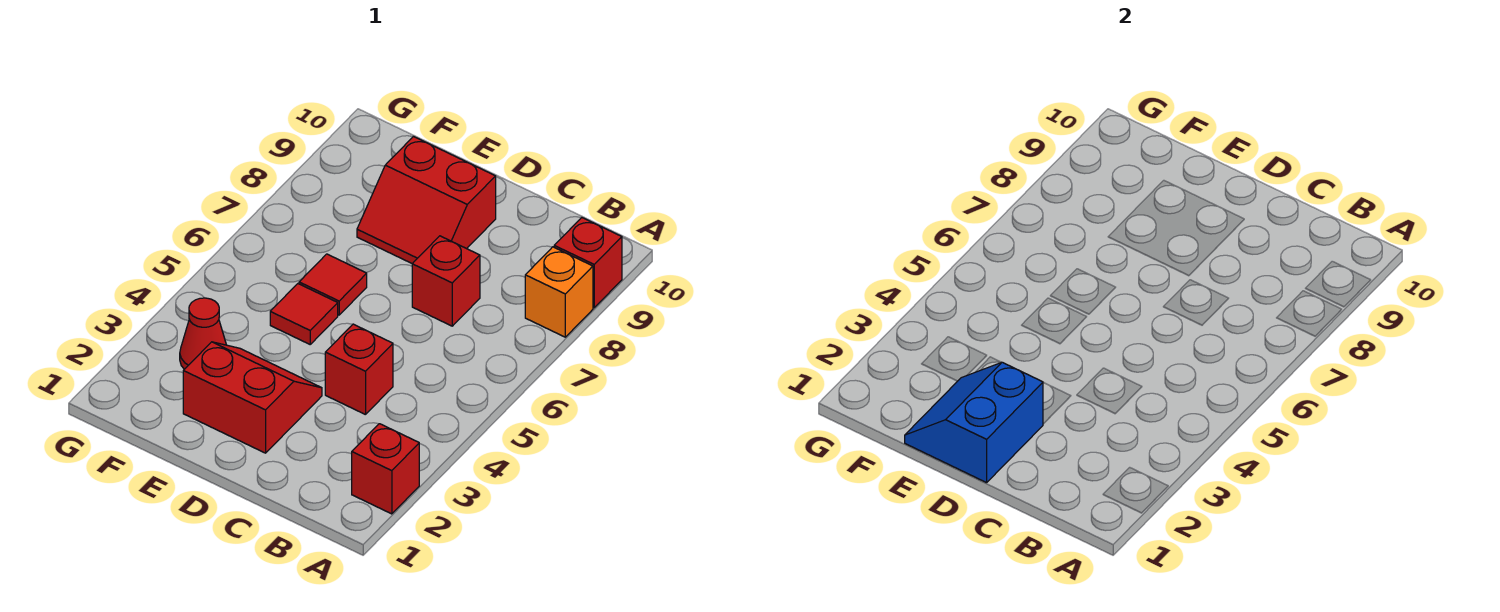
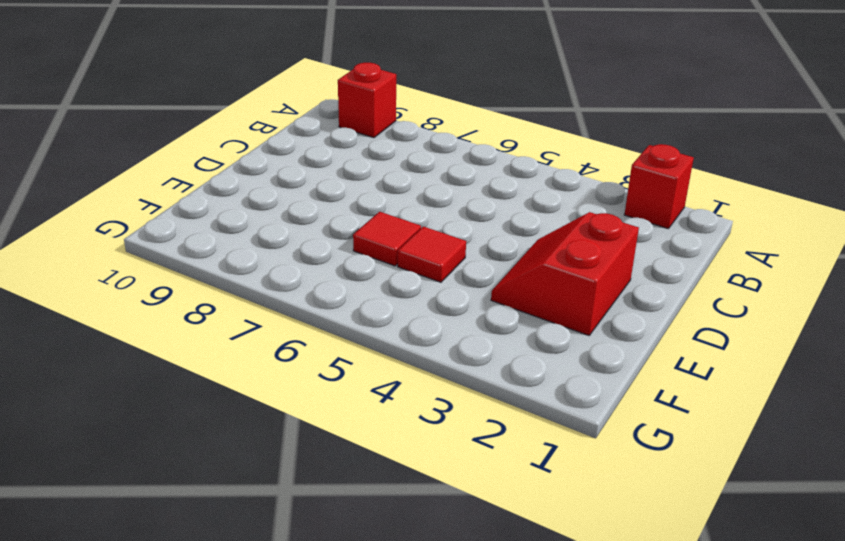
none -> orange brick A8 level 1
none -> red brick C4 level 1

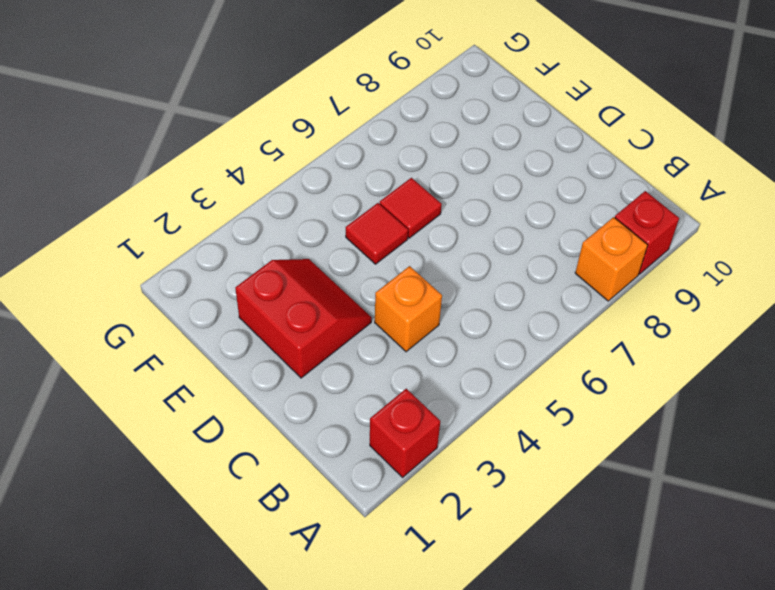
orange brick C4 level 1 -> red brick C4 level 1
none -> red brick C7 level 1
none -> red slope D8:E9 level 1 top 9

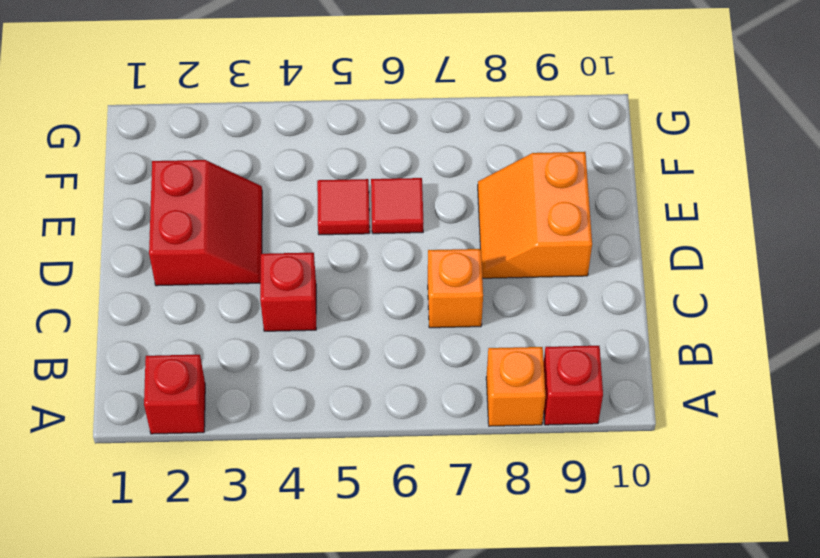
orange brick C7 level 1 -> red brick C7 level 1
orange slope D8:E9 level 1 top 9 -> red slope D8:E9 level 1 top 9
none -> red cone F3 level 1
none -> blue slope D1:E2 level 2 top D

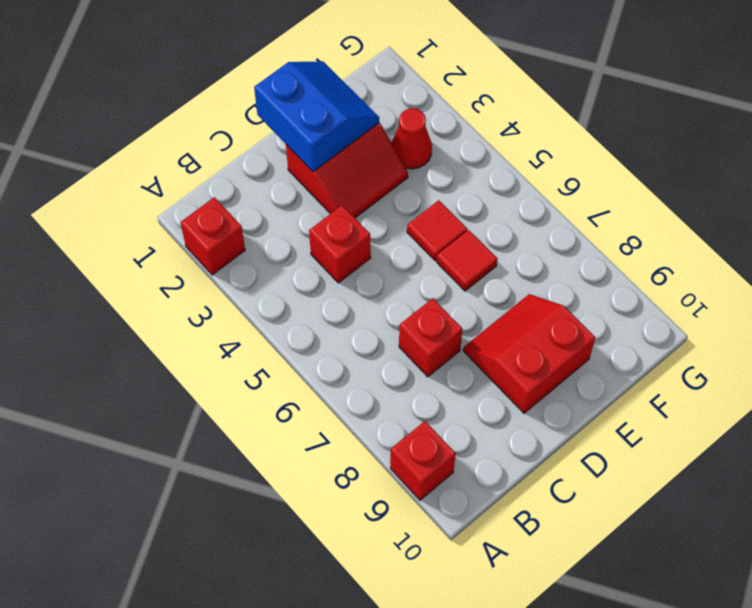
none -> orange brick A8 level 1

